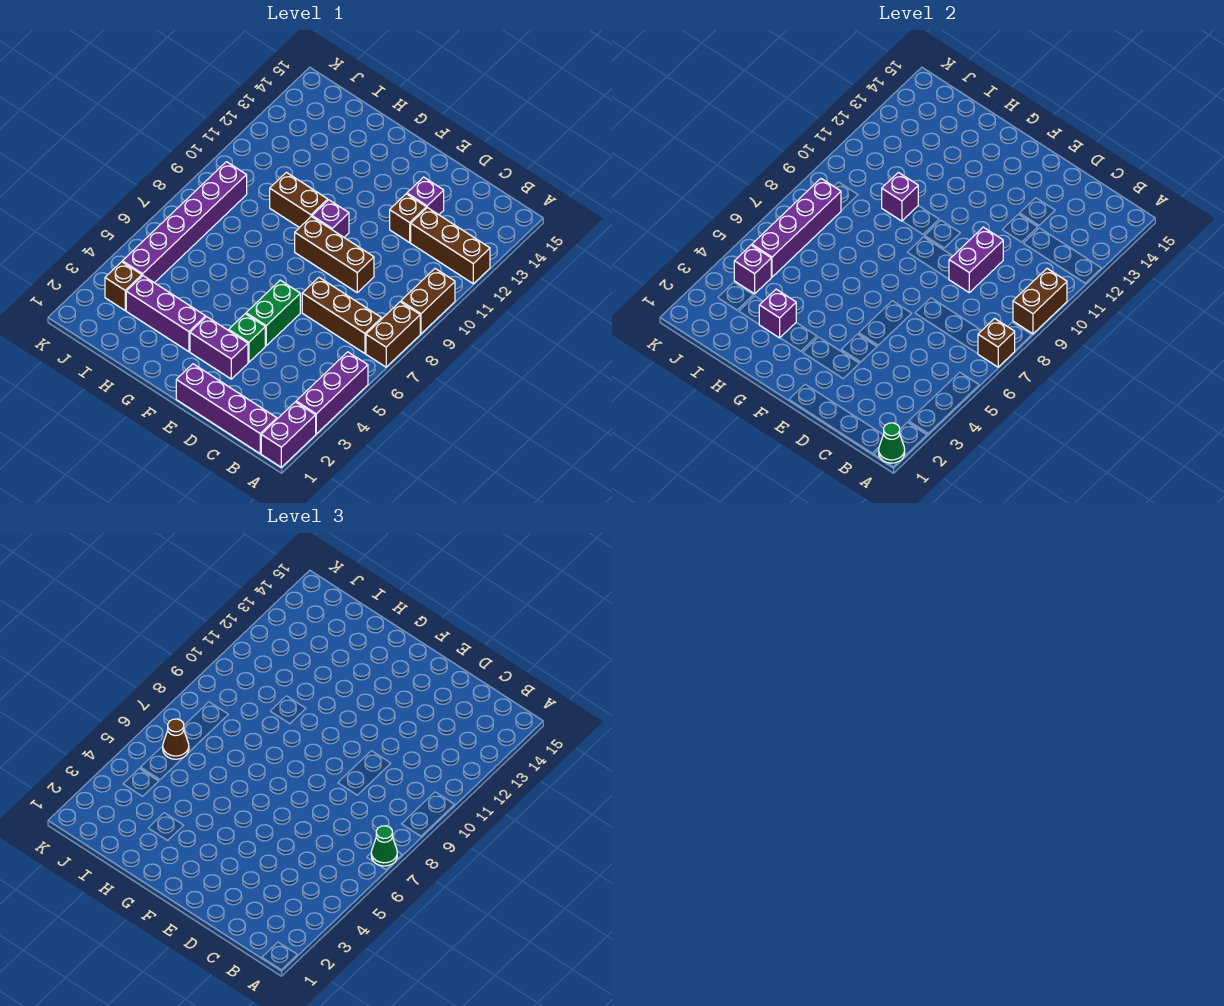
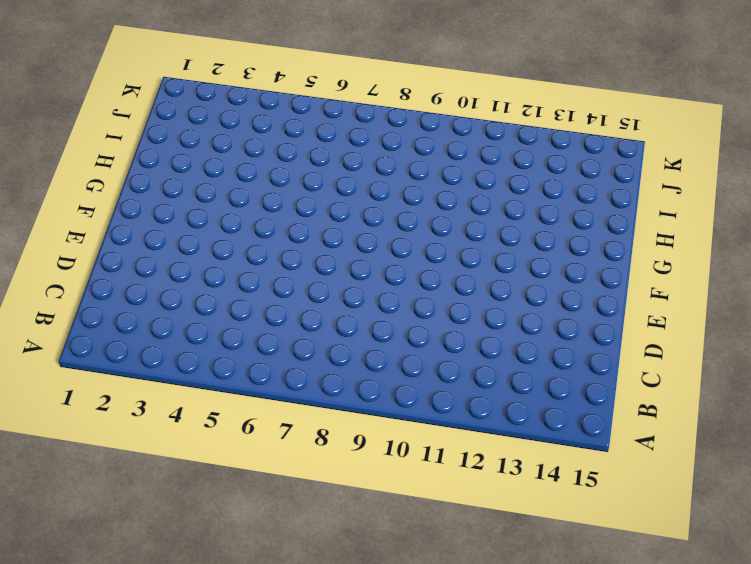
none -> purple brick A1:A2 level 1
none -> purple brick A3:A5 level 1
none -> brown brick A7:A8 level 1

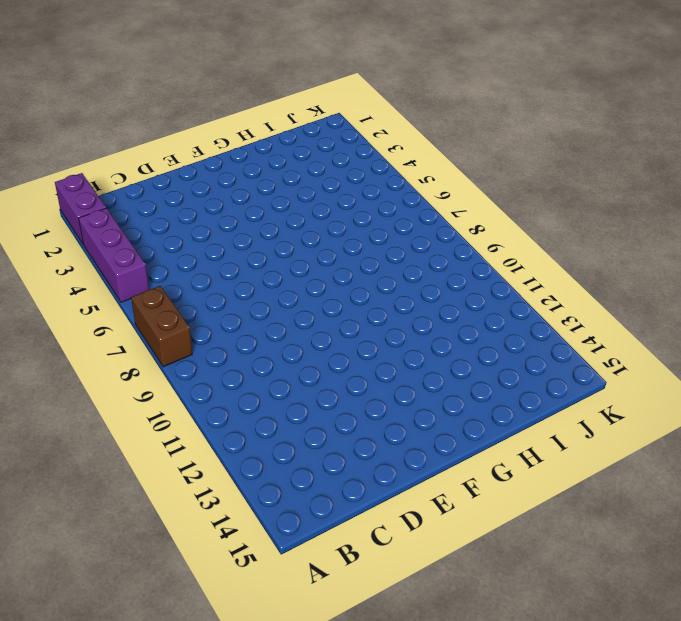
none -> brown brick A9:A10 level 1
none -> brown brick A12:C12 level 1
none -> purple brick B1:E1 level 1

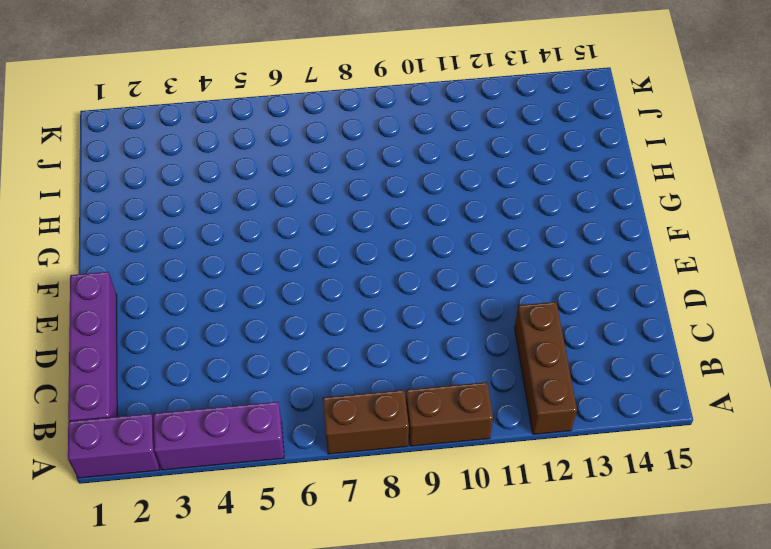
none -> brown brick B7:D7 level 1
none -> brown brick D9:F9 level 1
none -> brown brick D12 level 1

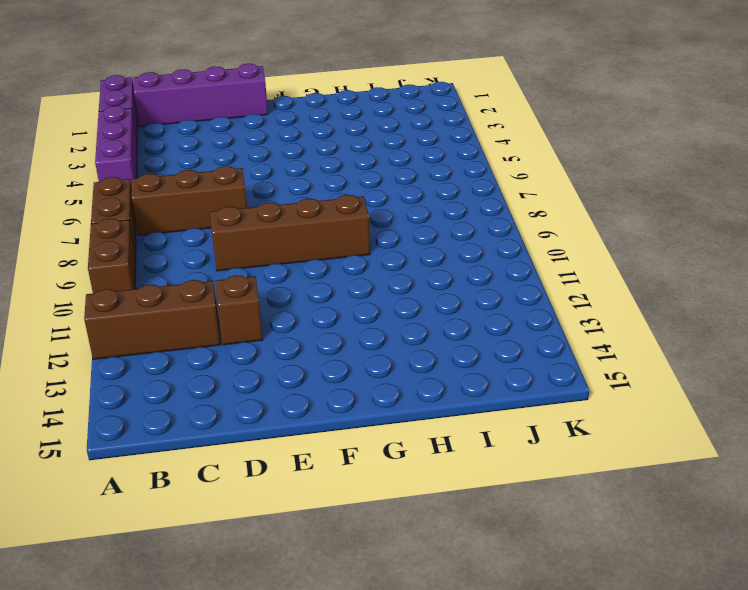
brown brick D9:G9 level 1 -> brown brick D9:F9 level 1
none -> purple brick D13 level 1
none -> purple brick E3:F3 level 1
none -> green brick E4 level 1

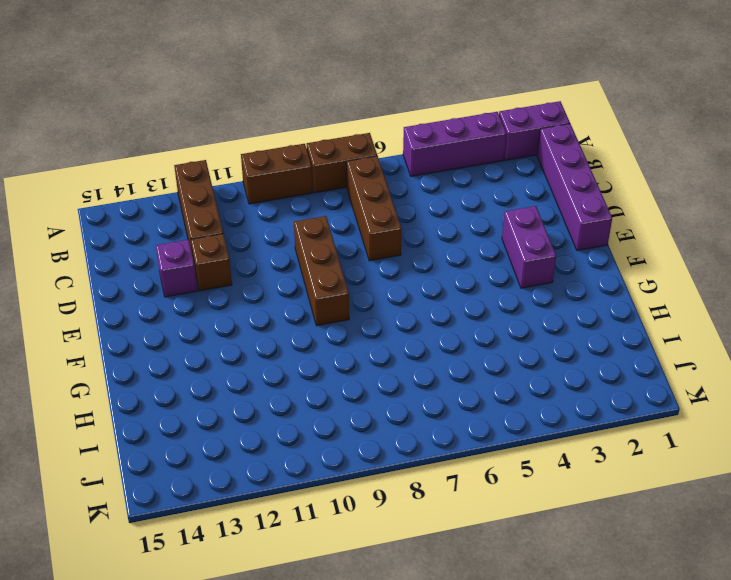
none -> green brick E4 level 1
none -> green brick E5:E6 level 1
none -> purple brick F10 level 1

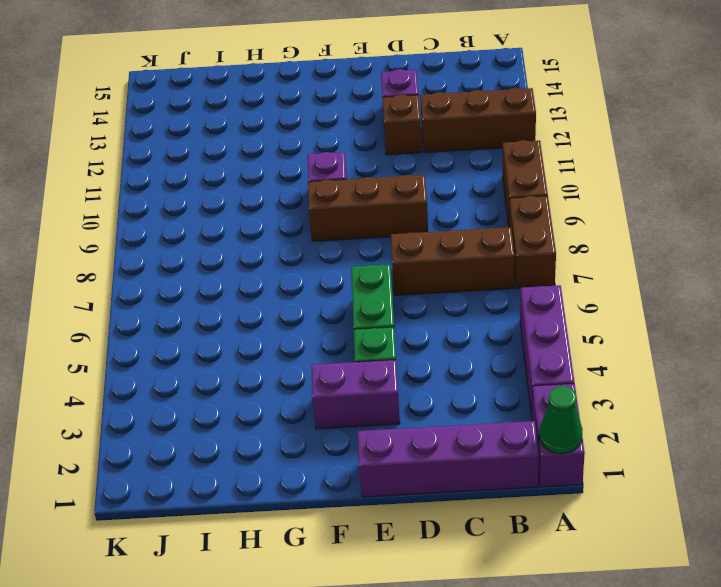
none -> purple brick G3:I3 level 1
none -> brown brick G10:H10 level 1
none -> brown brick J3 level 1

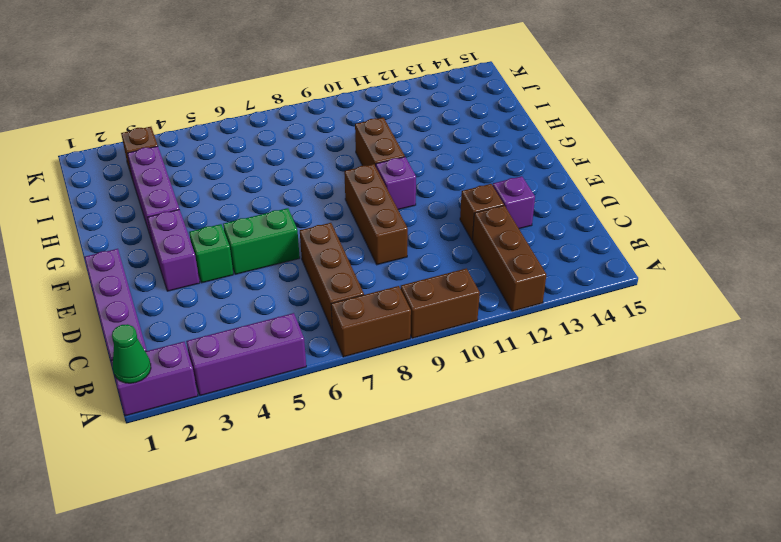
none -> purple brick J4:J9 level 1
none -> brown brick A7 level 2
none -> brown brick A9:A10 level 2

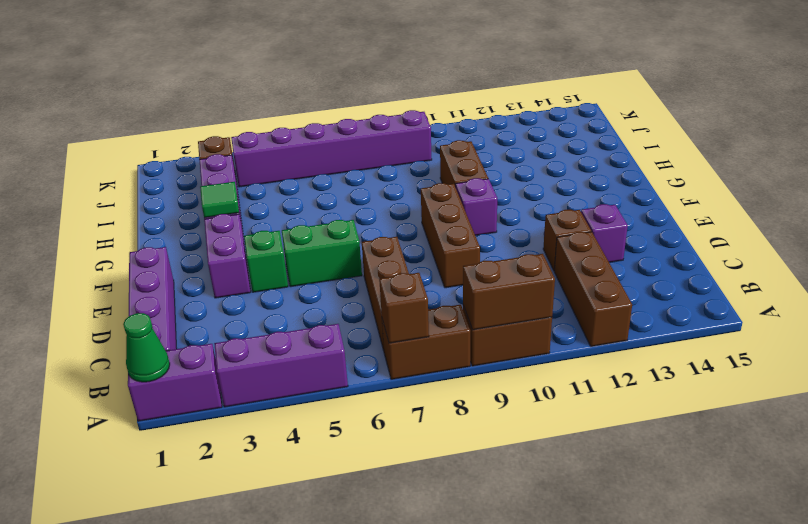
green tile G3 level 2 -> none
none -> purple brick D9:D10 level 2
none -> purple brick H3 level 2
none -> purple brick H10 level 2

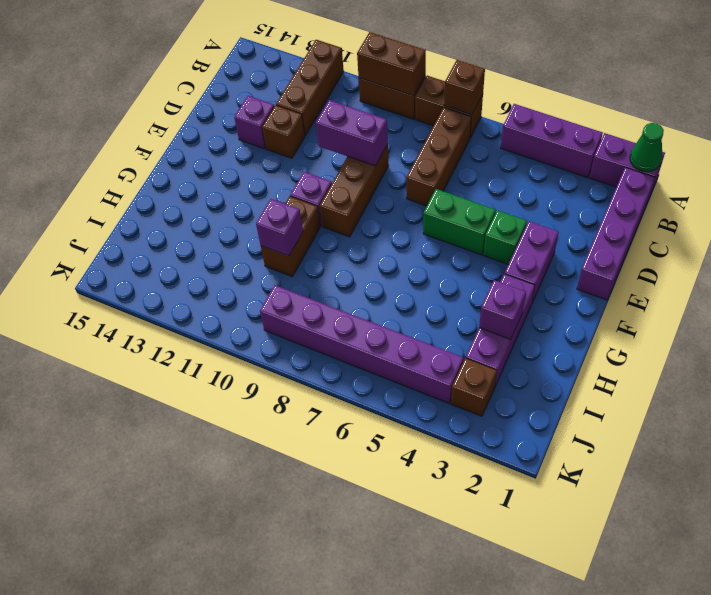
none -> purple brick J4 level 2
none -> purple brick J5:J8 level 2
none -> green cone A7 level 3

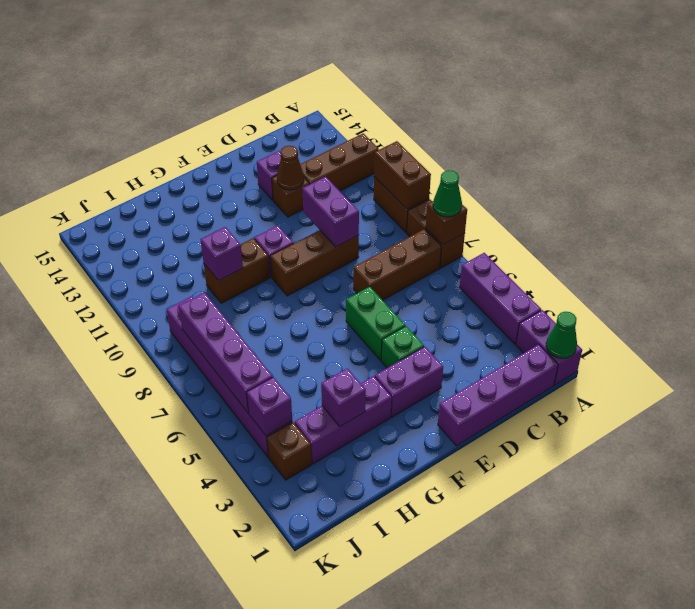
brown cone D12 level 2 -> brown cone J6 level 3

